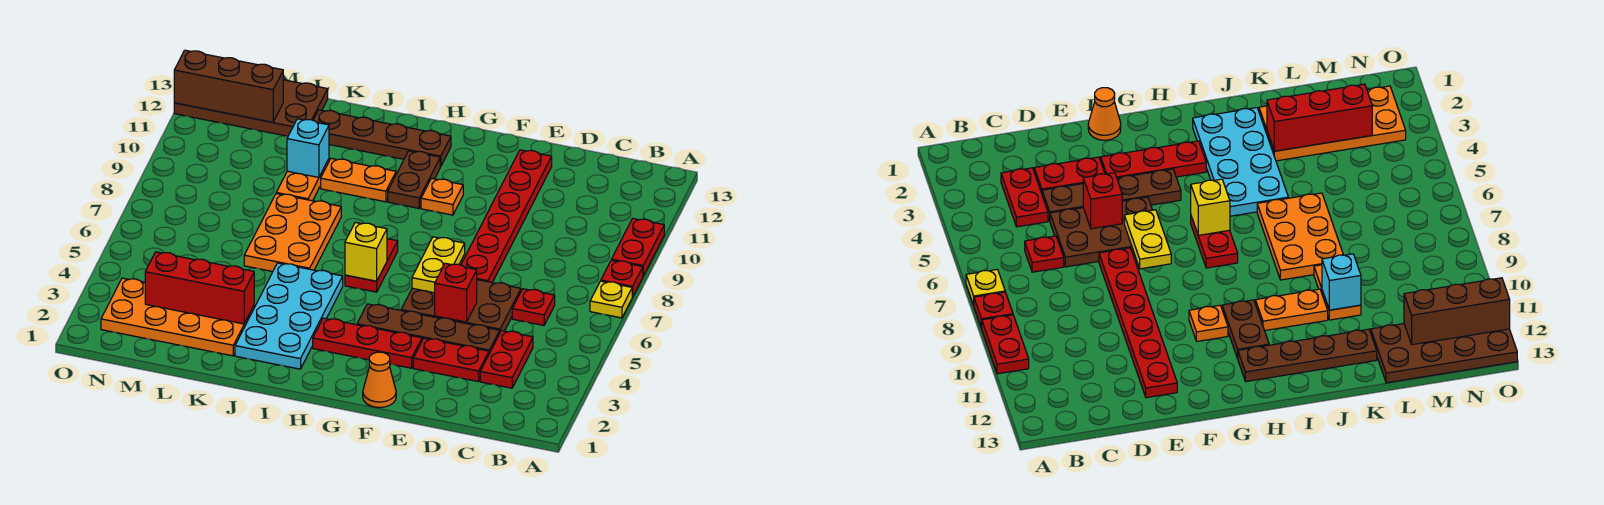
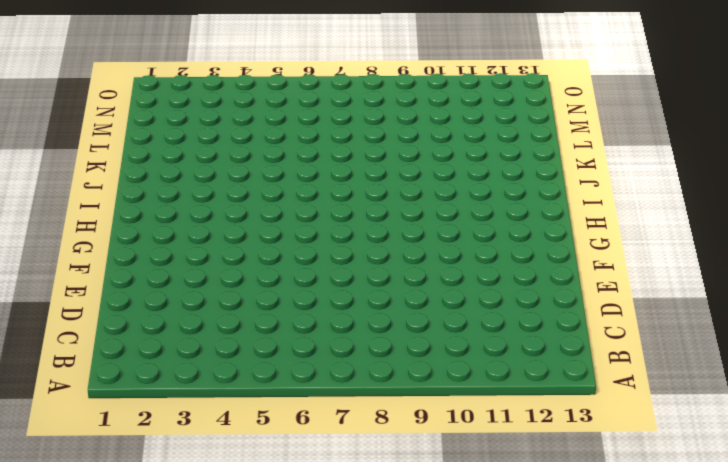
none -> yellow plate A7 level 1
none -> red plate A8 level 1
none -> red plate A9:A10 level 1

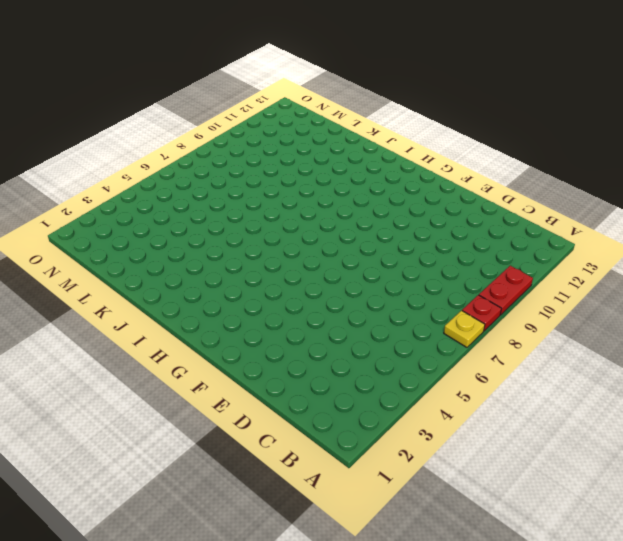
none -> red plate C3:C4 level 1
none -> red plate C6 level 1
none -> red plate D3:E3 level 1

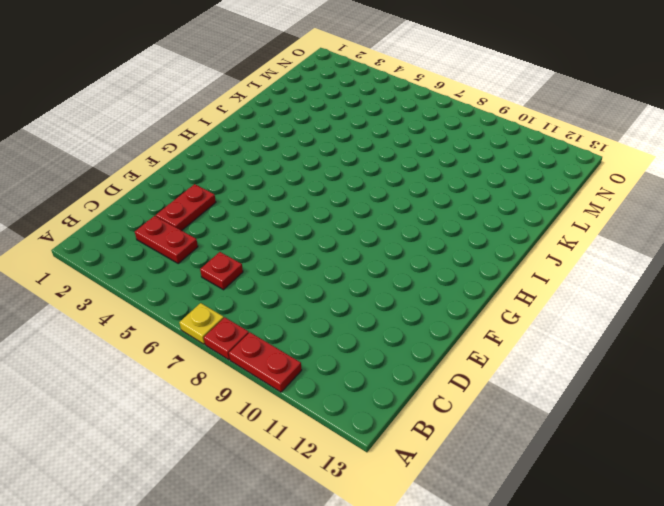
none -> brown plate D4:G4 level 1
none -> brown plate D5:F6 level 1
none -> red plate E7:E12 level 1

